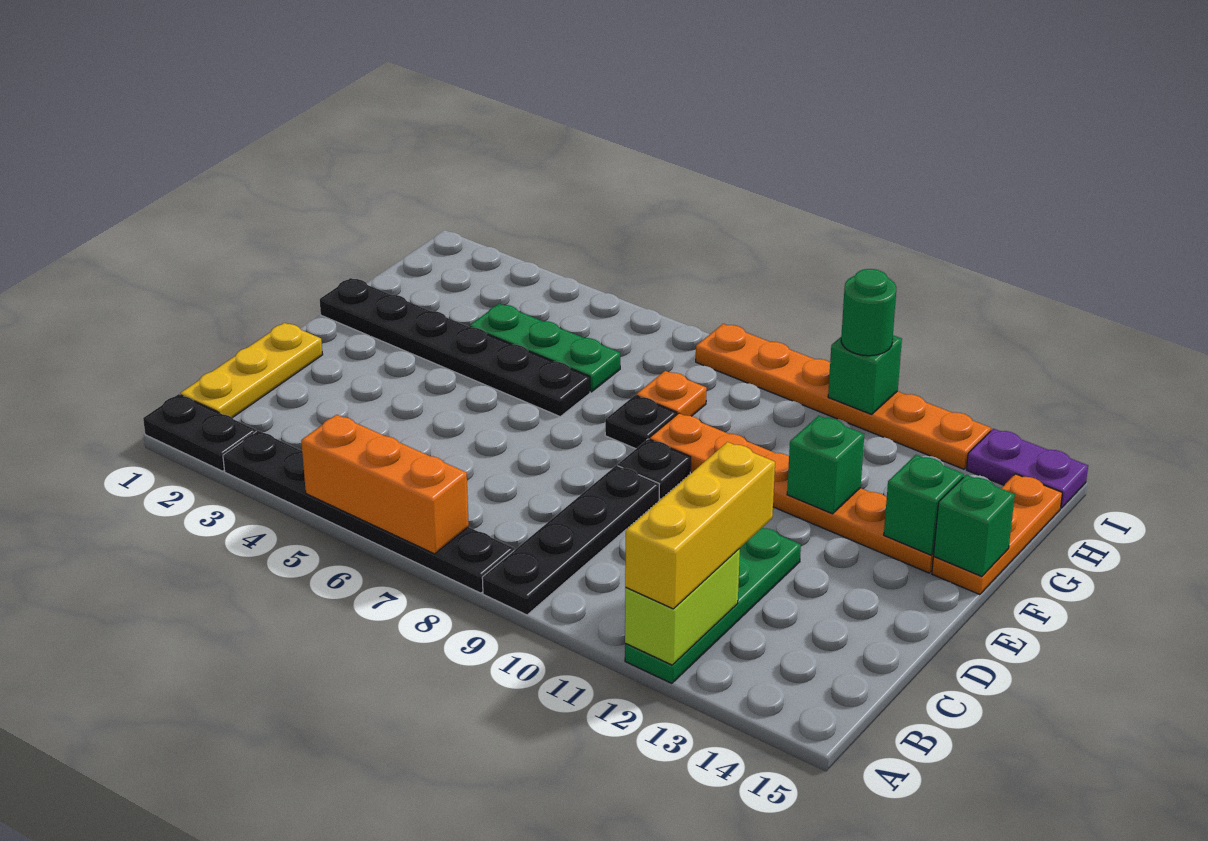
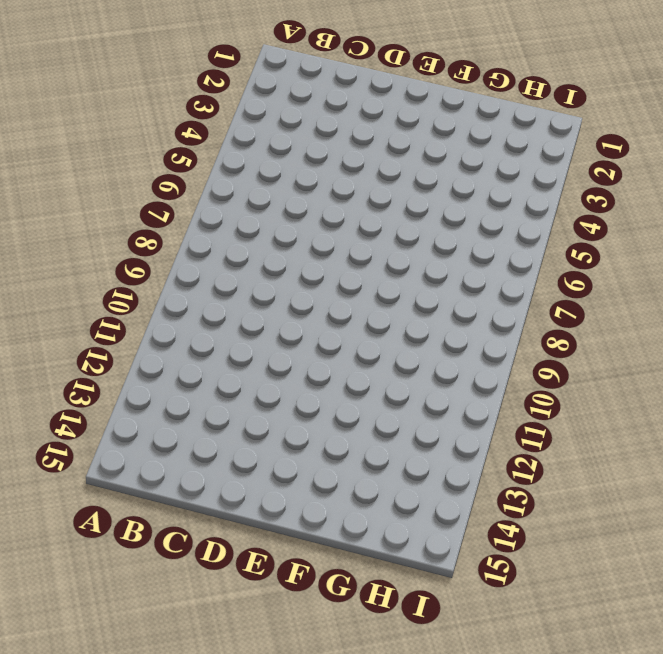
none -> black plate A1:A2 level 1
none -> black plate A3:A8 level 1
none -> black plate A9:D9 level 1

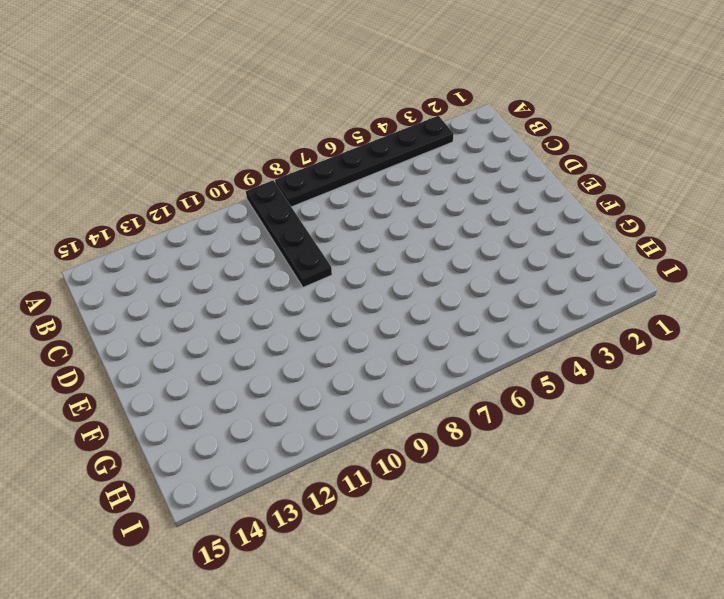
none -> black plate A1:A2 level 1
none -> green plate A12:D12 level 1
none -> yellow plate B1:D1 level 1

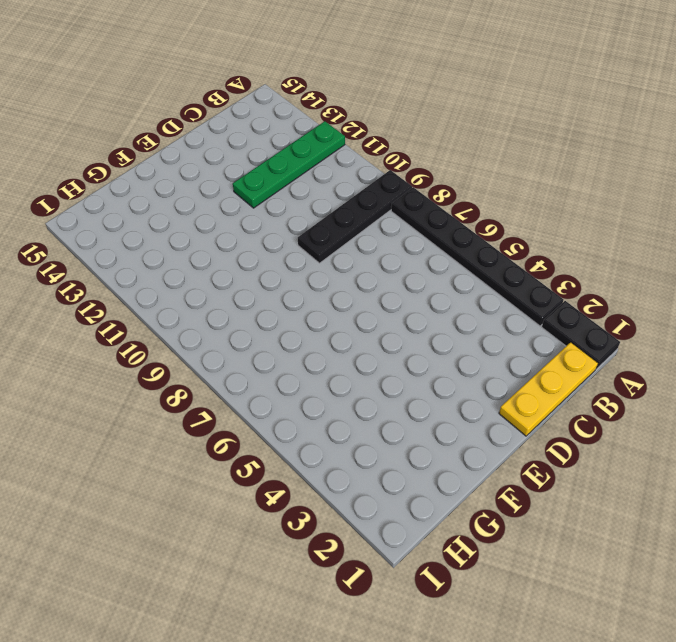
none -> black plate E9 level 1
none -> black plate F1:F6 level 1
none -> black plate F8 level 1

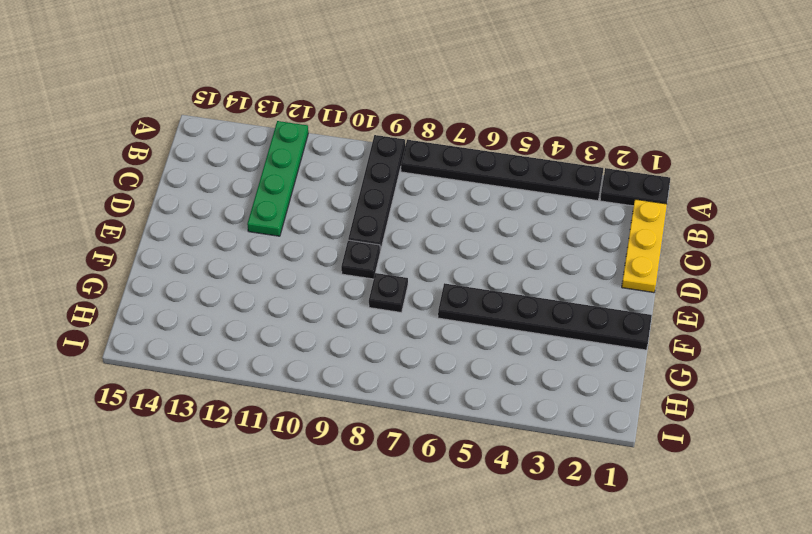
none -> orange plate F9:F14 level 1
none -> orange plate F15:H15 level 1
none -> green plate G4:G6 level 1

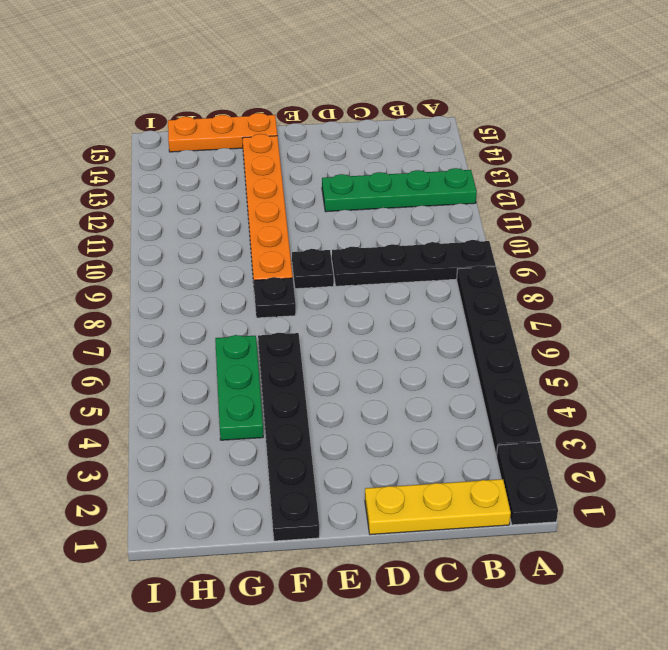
none -> orange plate G8 level 1
none -> orange plate I8:I13 level 1
none -> purple plate I14:I15 level 1

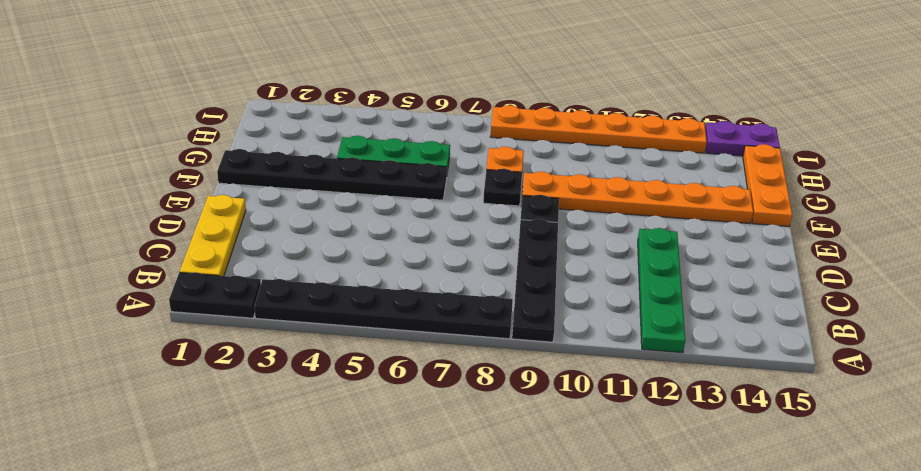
none -> orange brick A5:A7 level 2
none -> lime brick A12:B12 level 2
none -> green brick F12 level 2

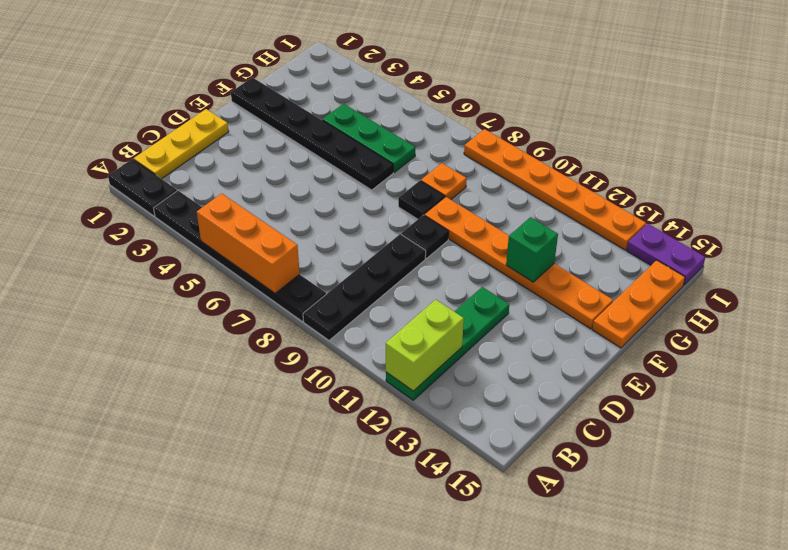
none -> green brick F14 level 2
none -> green brick F15 level 2
none -> green brick I11 level 2

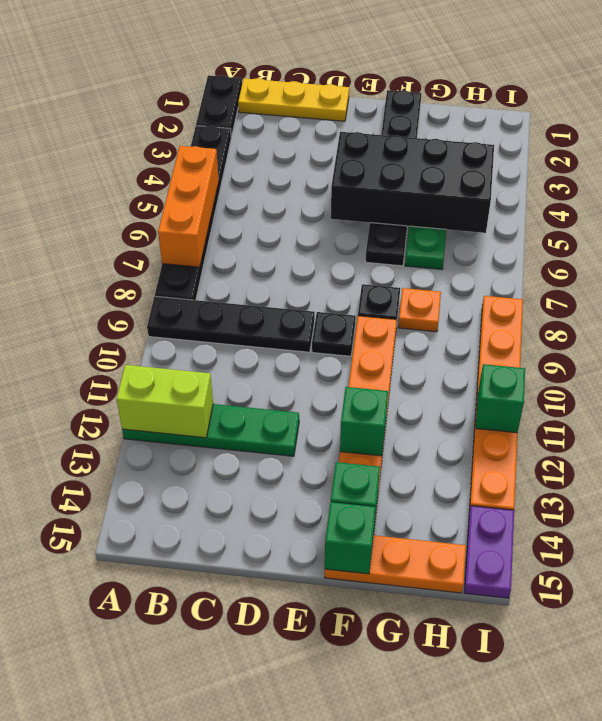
black brick E4:H5 level 2 -> none
none -> yellow brick A12:C12 level 3
none -> green round brick I11 level 3

